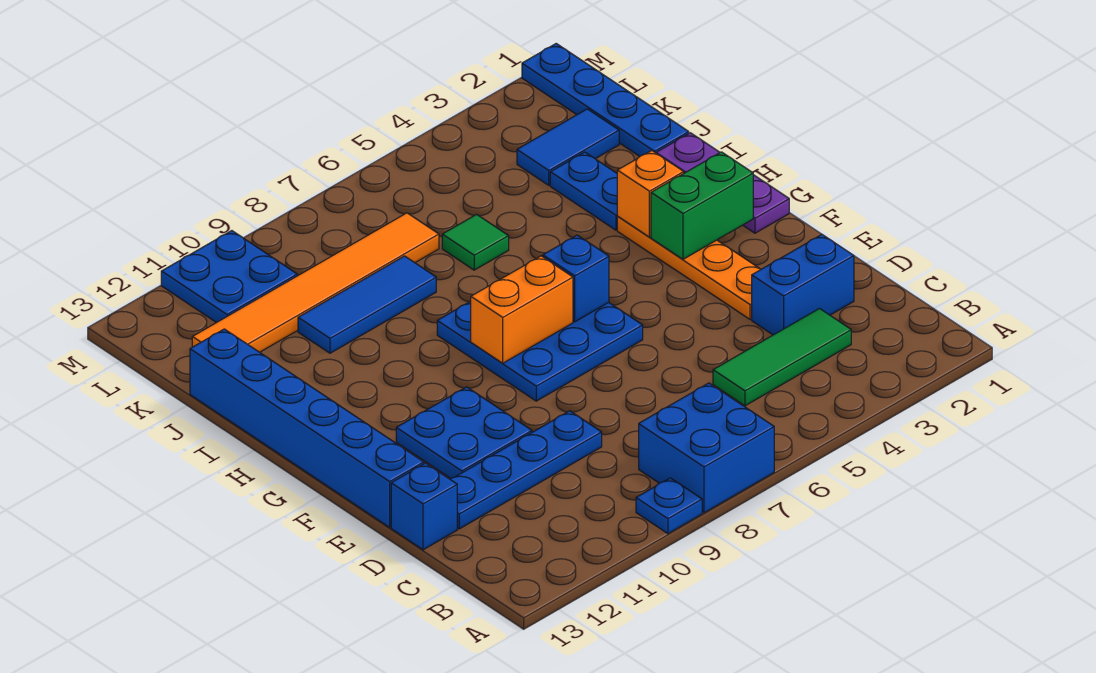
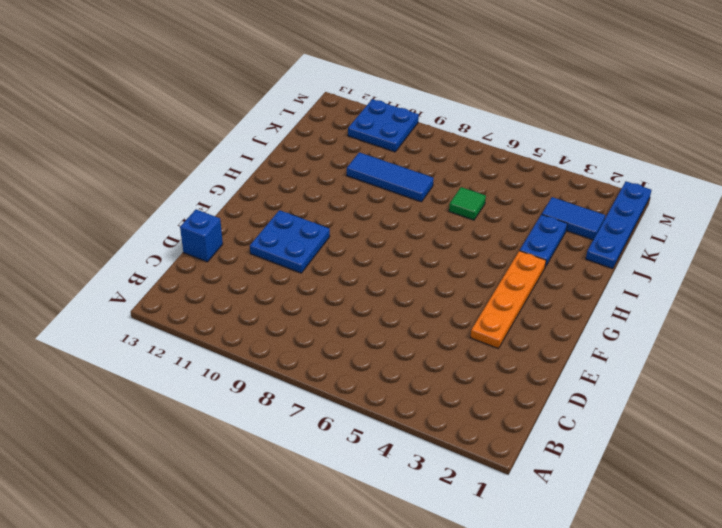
none -> blue brick A7:B8 level 1
none -> blue plate A9 level 1
none -> green tile C3:C5 level 1

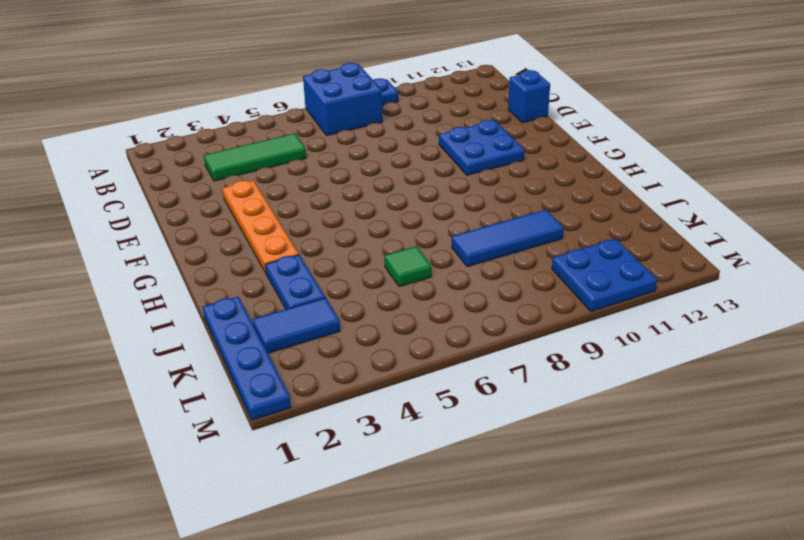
none -> blue brick D2:D3 level 1
none -> blue plate D9:D12 level 1
none -> blue brick E13:J13 level 1

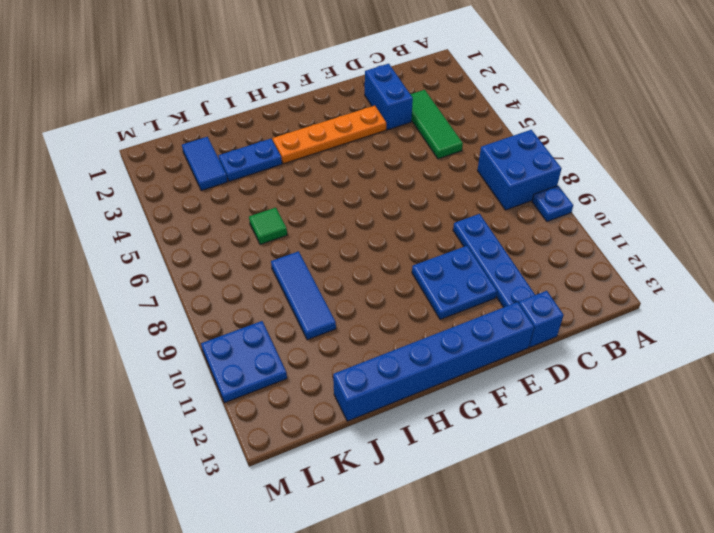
none -> blue plate F6:H8 level 1
none -> purple plate G1:I1 level 1
none -> blue plate J1:M1 level 1

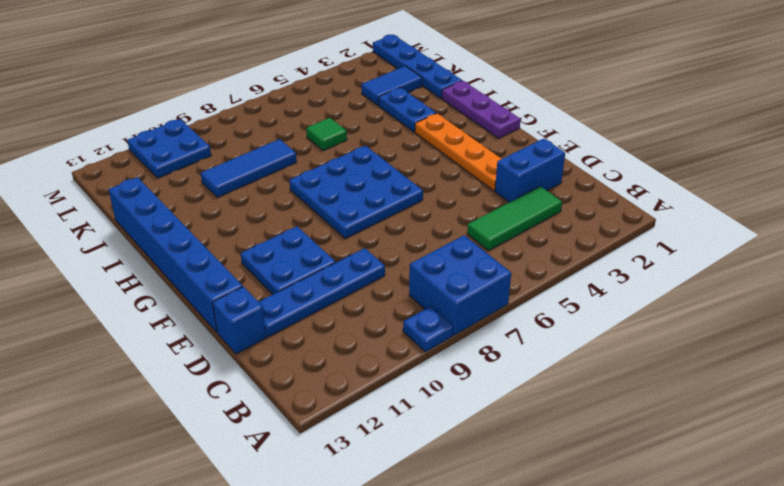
none -> orange tile K7:K12 level 1
none -> green brick G2:G3 level 2
none -> blue brick G6 level 2

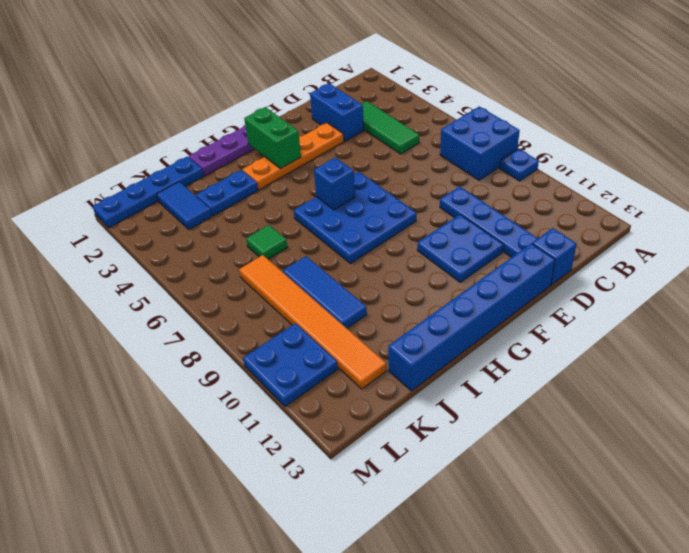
none -> orange brick G7:G8 level 2
none -> orange brick H3 level 2

